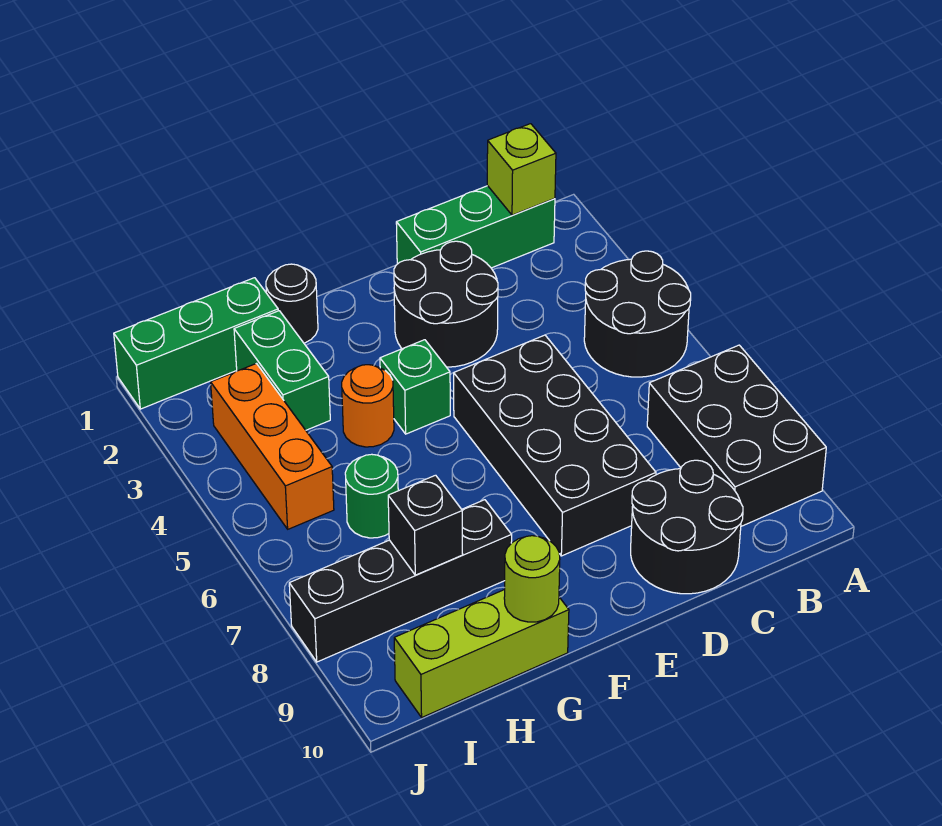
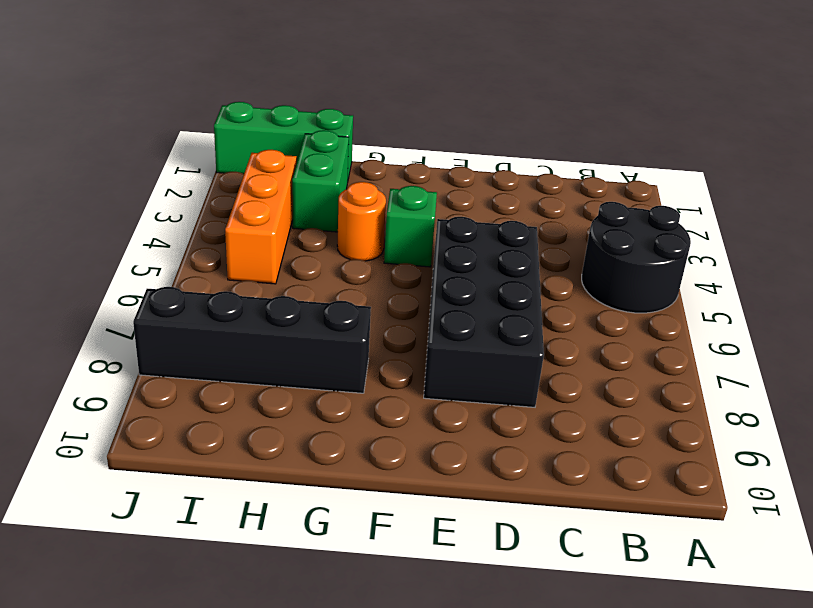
none -> black brick A7:B9 level 1
none -> green brick B1:D1 level 1
none -> black round brick C9:D10 level 1

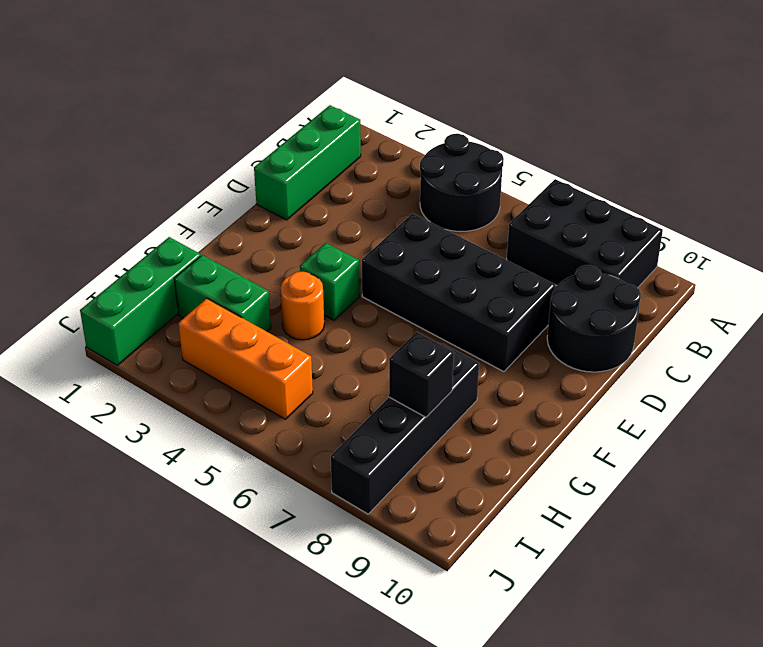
none -> black round brick D2:E3 level 1
none -> black round brick G1 level 1
none -> lime brick G10:I10 level 1

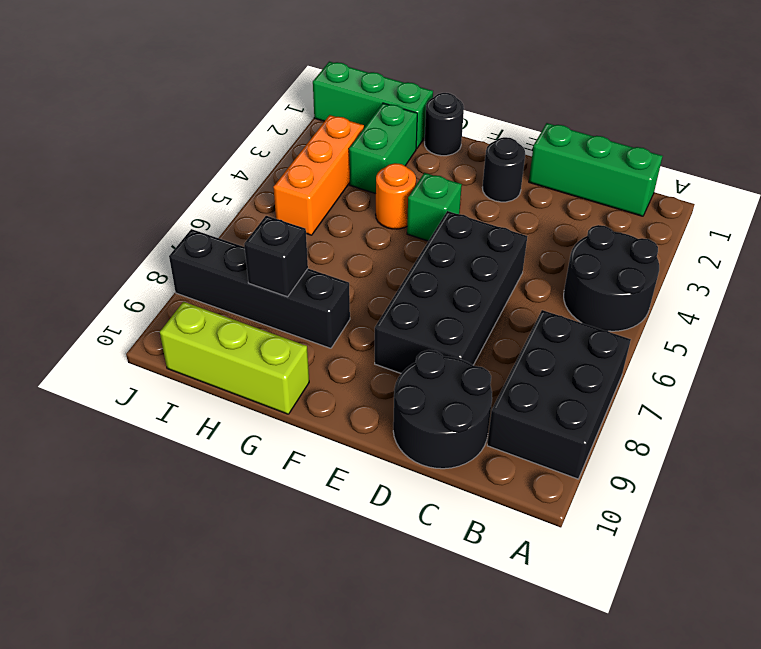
black round brick E2 level 1 -> black round brick D2:E3 level 1
none -> green round brick H6 level 1
none -> lime brick B1 level 2
none -> lime round brick G10 level 2

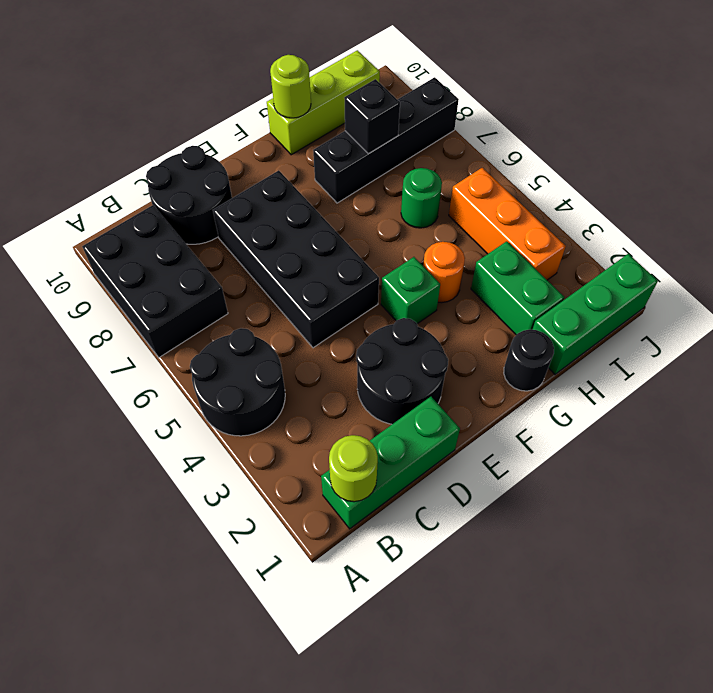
lime round brick B1 level 2 -> lime brick B1 level 2

